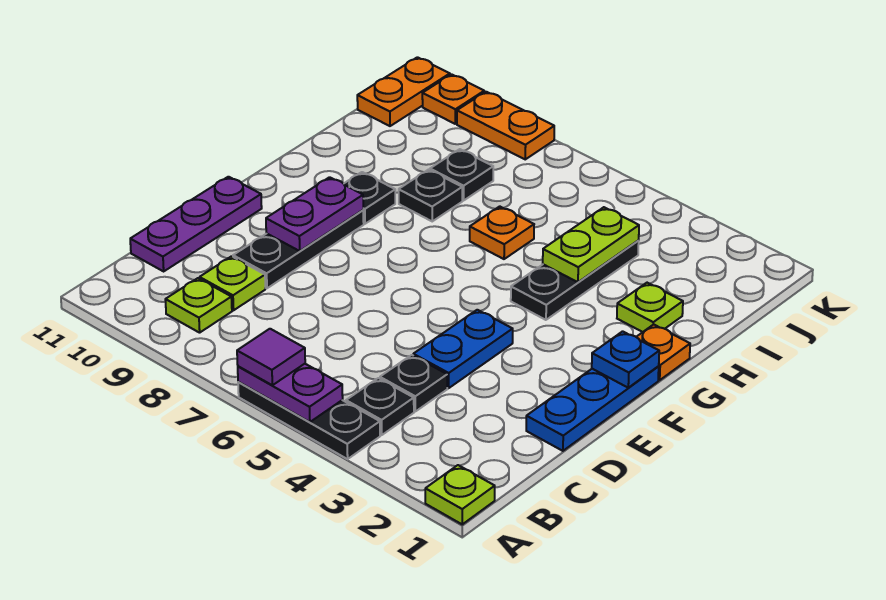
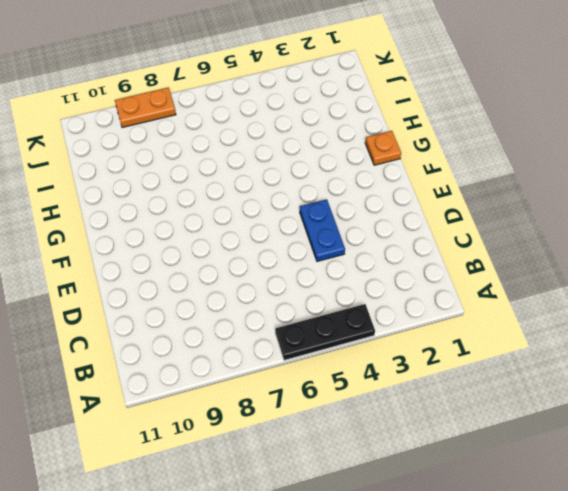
none -> lime plate A1 level 1
none -> black plate B4 level 1
none -> lime plate B9 level 1

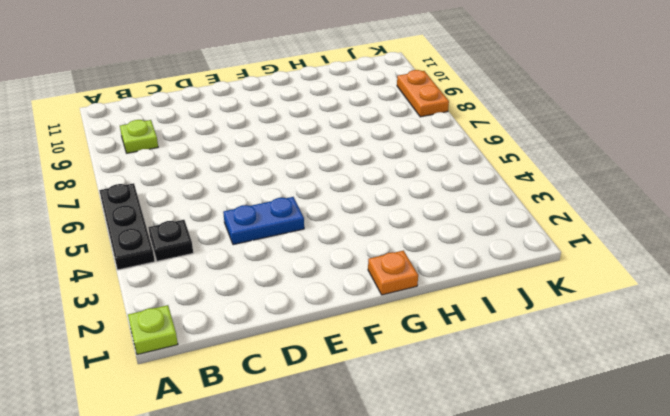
none -> black plate C4 level 1
none -> lime plate C9 level 1
none -> purple plate C11:E11 level 1

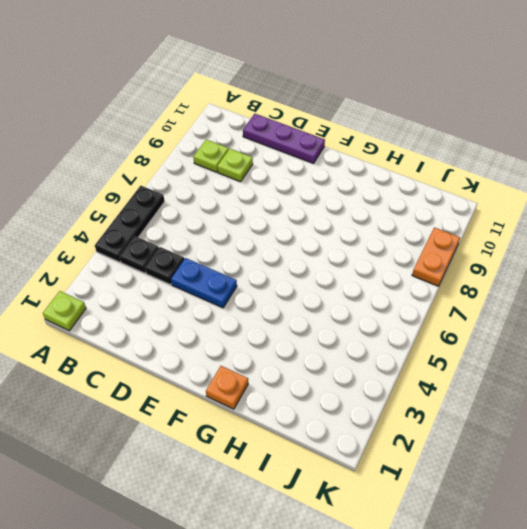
none -> blue plate D1:F1 level 1
none -> black plate D9:F9 level 1
none -> black plate G4:I4 level 1

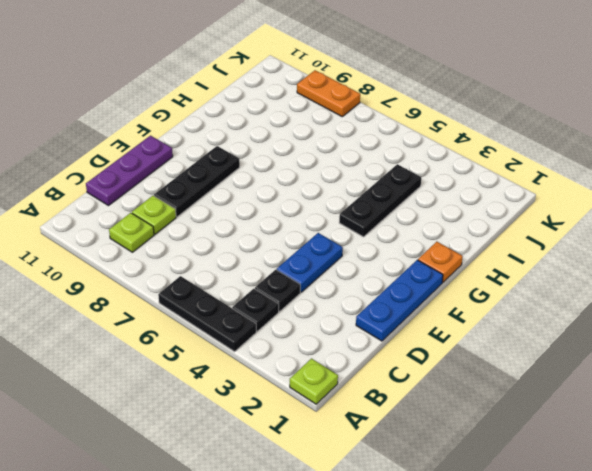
none -> black plate G9 level 1
none -> lime plate H2 level 1
none -> orange plate H6 level 1

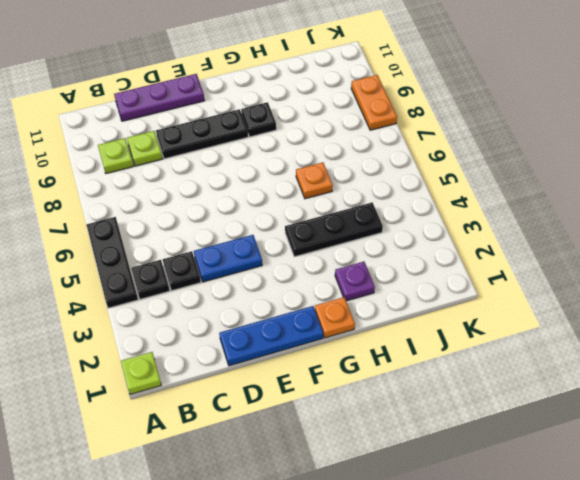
purple plate H2 level 1 -> lime plate H2 level 1
none -> black plate H8 level 1
none -> black plate I8 level 1
none -> orange plate J11:K11 level 1

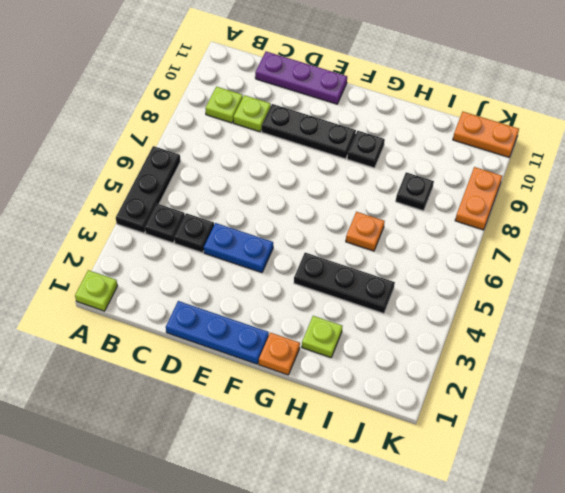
none -> black plate H8 level 1
none -> orange plate K10 level 1
none -> purple plate A5:A6 level 2

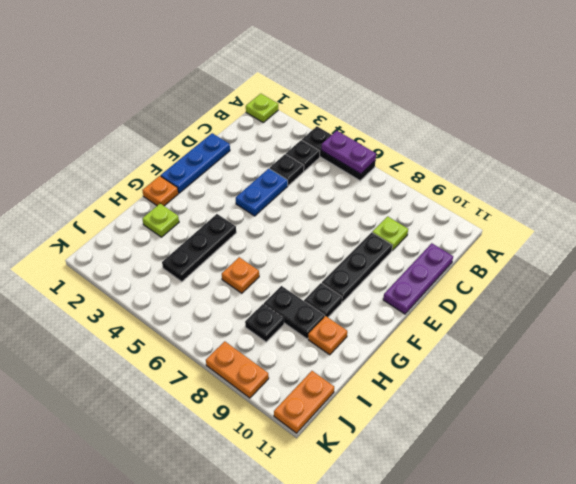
black plate H8:H9 level 1 -> black plate H8 level 1
orange plate H10 level 1 -> orange plate K10 level 1
none -> lime plate B9 level 1
none -> purple plate E9:F9 level 2
none -> blue plate F1 level 2

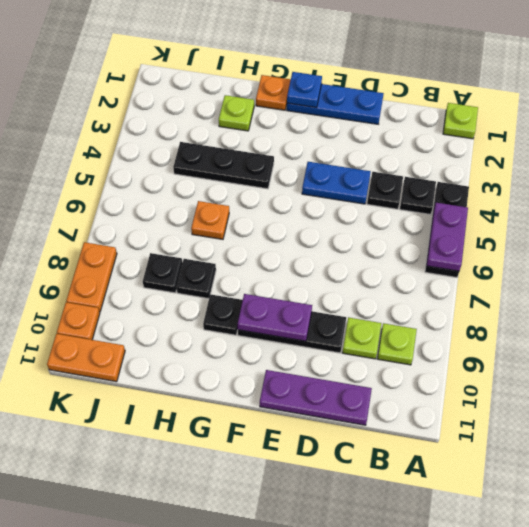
none -> lime plate H4:I4 level 2
none -> purple tile A6 level 3

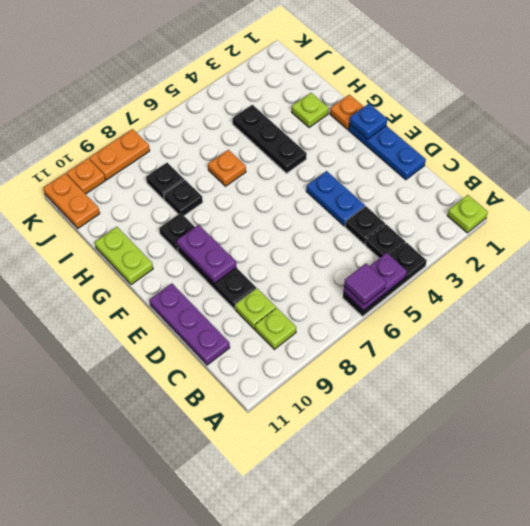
lime plate G11:H11 level 1 -> lime plate H4:I4 level 2

